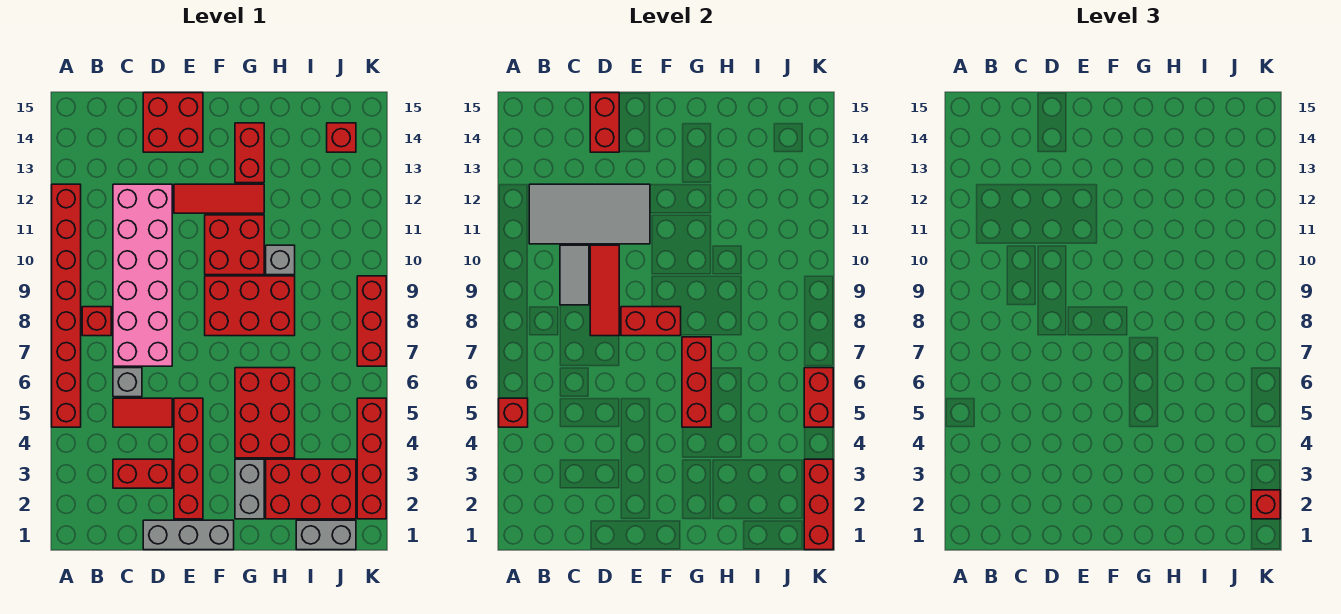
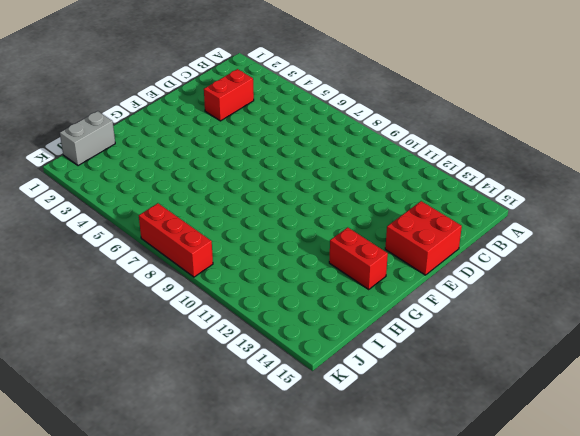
none -> red brick A5:A12 level 1
none -> red brick B8 level 1
none -> red tile C5:D5 level 1
none -> grey brick C6 level 1

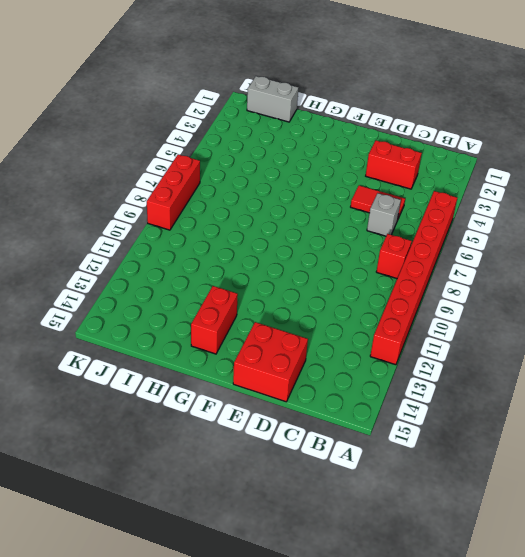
none -> pink brick C7:D12 level 1
none -> grey brick D1:F1 level 1
none -> red brick E2:E5 level 1
none -> red tile E12:G12 level 1

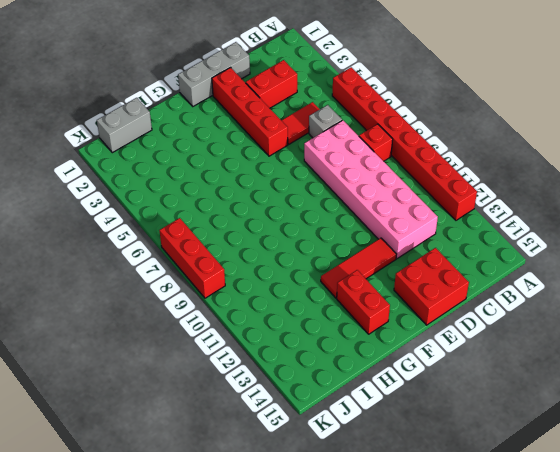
none -> red brick F8:H9 level 1
none -> red brick F10:G11 level 1
none -> grey brick G2:G3 level 1
none -> red brick G4:H6 level 1

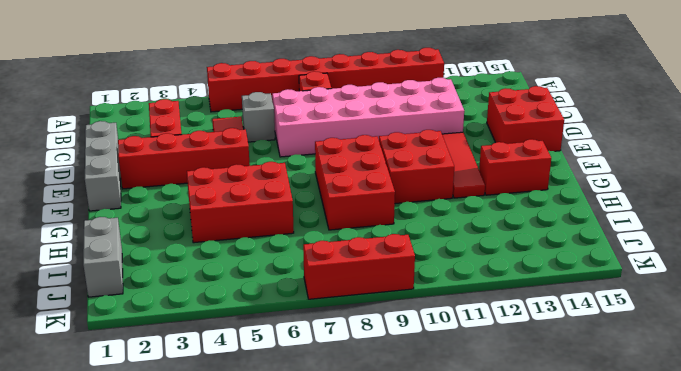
none -> grey brick G2:G3 level 1
none -> red brick H2:J3 level 1
none -> grey brick H10 level 1
none -> red brick J14 level 1

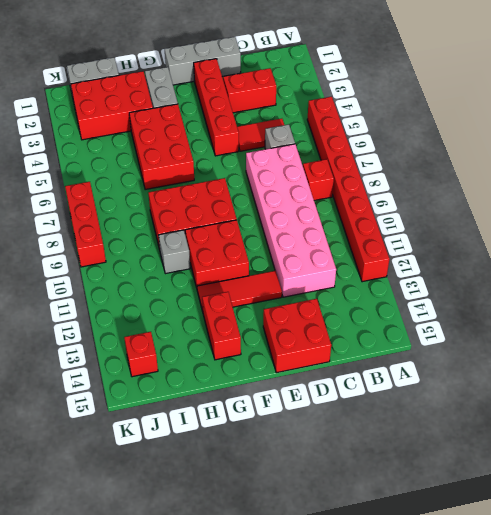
none -> red brick K2:K5 level 1
none -> red brick A5 level 2
none -> grey tile B11:E12 level 2
none -> grey tile C9:C10 level 2

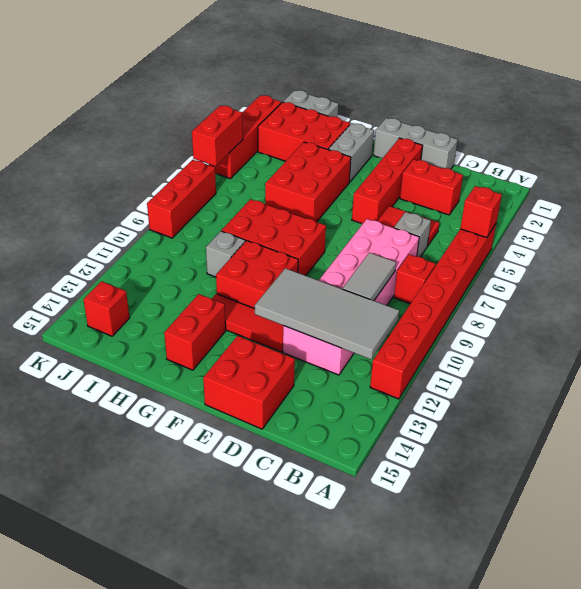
none -> red tile D8:D10 level 2
none -> red brick D14:D15 level 2
none -> red brick E8:F8 level 2
none -> red brick G5:G7 level 2

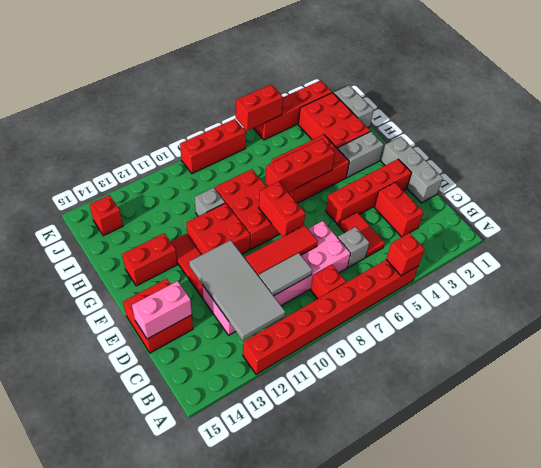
pink brick D14:D15 level 2 -> red brick D14:D15 level 2
none -> red brick K1:K3 level 2
none -> red brick K2 level 3

